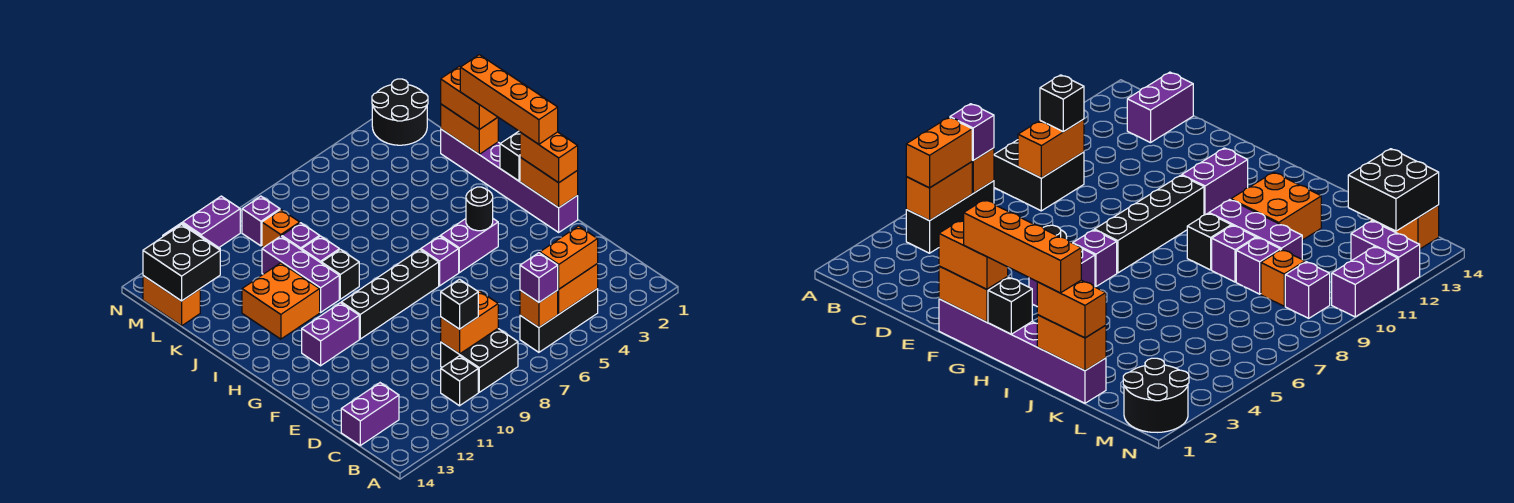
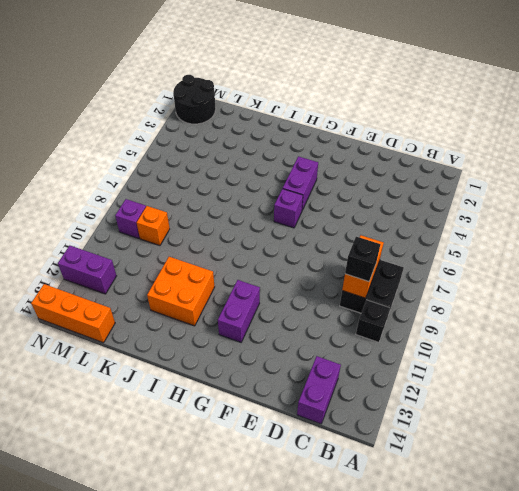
orange brick L14:N14 level 1 -> orange brick L14:M14 level 1
none -> black brick B4:B6 level 1
none -> purple brick F1:K1 level 1
none -> black brick G7:G10 level 1
none -> black brick I9 level 1

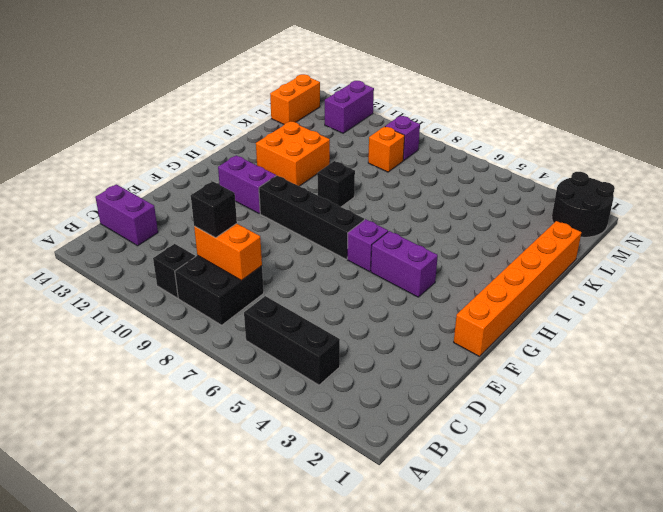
orange brick F1:K1 level 1 -> purple brick F1:K1 level 1
none -> purple brick I10:K10 level 1
none -> purple brick J9 level 1
none -> purple brick K9 level 1
none -> purple brick N10:N11 level 1

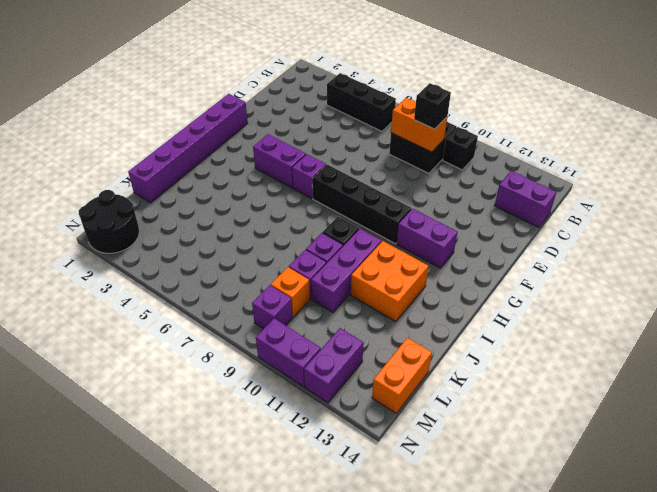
none -> orange brick B4:B5 level 2
none -> orange brick B6 level 2
none -> orange brick F1:G1 level 2
none -> black round brick G4 level 2

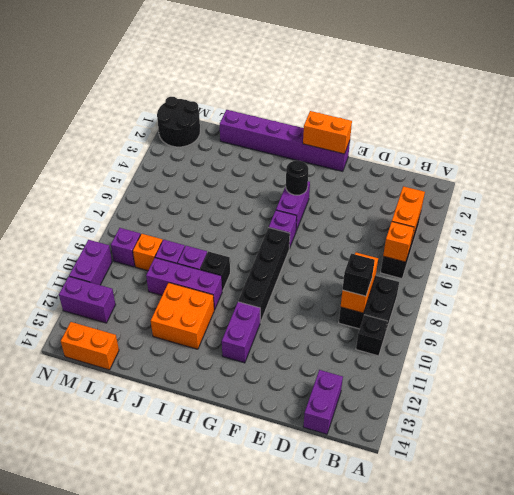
none -> black brick H1 level 2
none -> orange brick J1:K1 level 2
none -> black brick L13:M14 level 2
none -> orange brick B4:B5 level 3

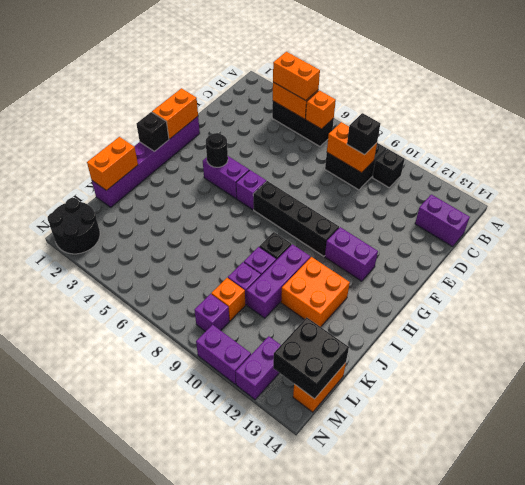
none -> purple brick B6 level 3
none -> orange brick F1:G1 level 3
none -> orange brick J1:K1 level 3
none -> orange brick G1:J1 level 4

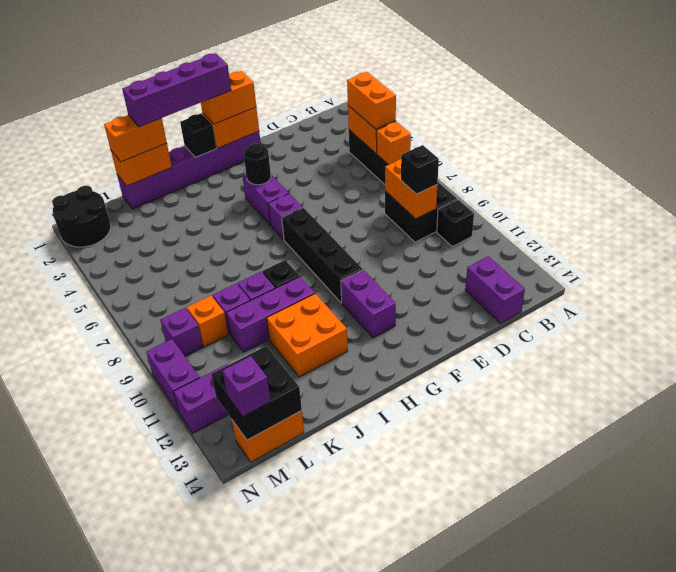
purple brick G1:J1 level 4 -> orange brick G1:J1 level 4
purple brick M14 level 3 -> purple brick B6 level 3

